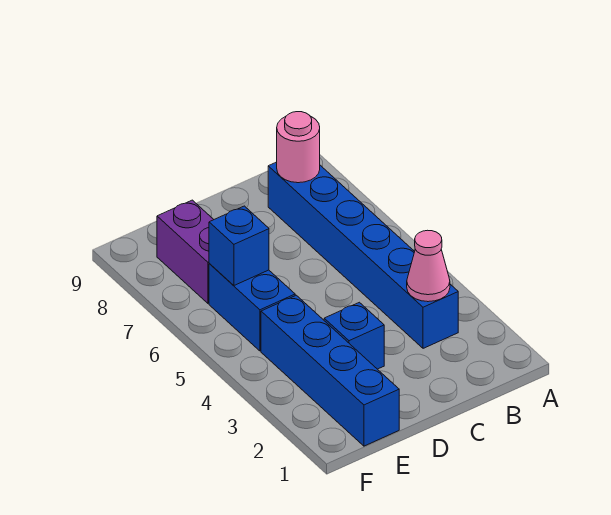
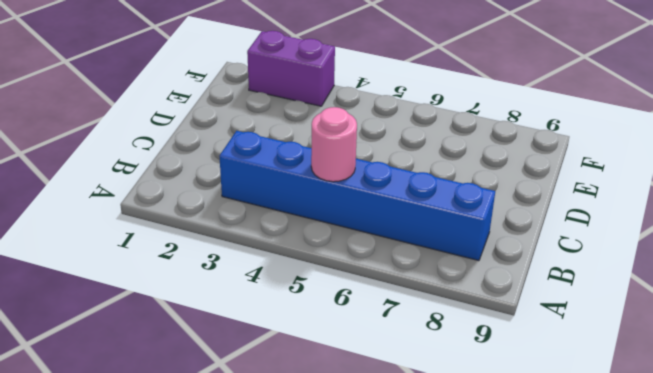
pink round brick B5 level 2 -> pink round brick B8 level 2
purple brick F2:F3 level 1 -> purple brick E7:E8 level 1
none -> blue brick D3 level 1
none -> blue brick E1:E4 level 1

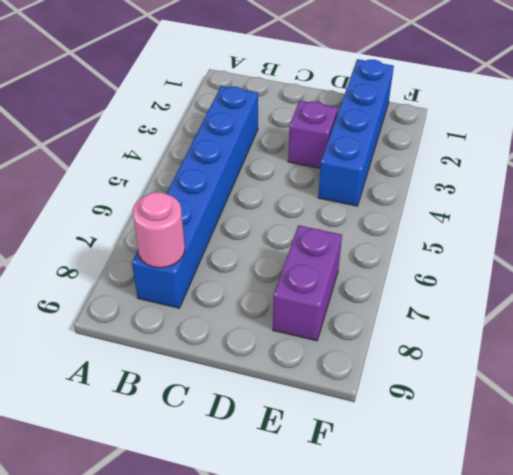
purple brick D3 level 1 -> blue brick D3 level 1
none -> blue brick E5:E6 level 1
none -> pink cone B3 level 2

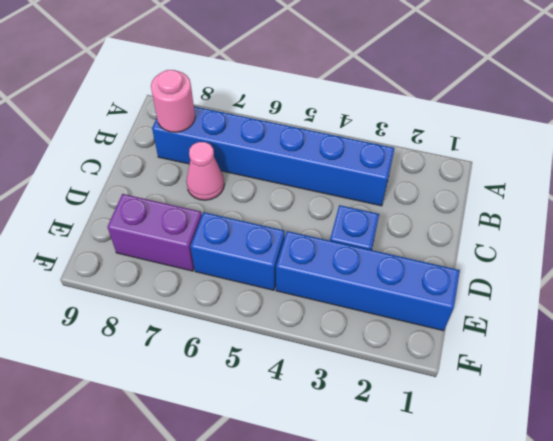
pink cone C7 level 1 -> pink cone B3 level 2
none -> blue brick E6 level 2

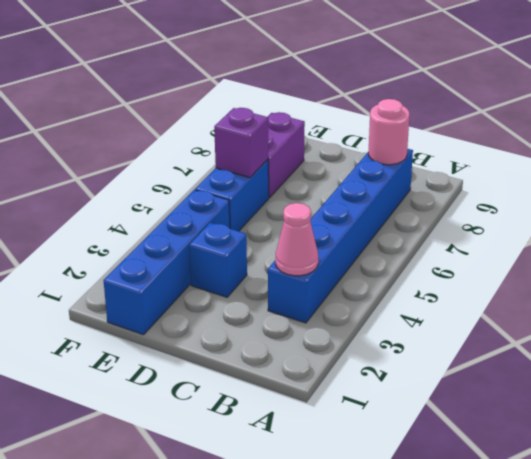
purple brick E6 level 2 -> blue brick E6 level 2

